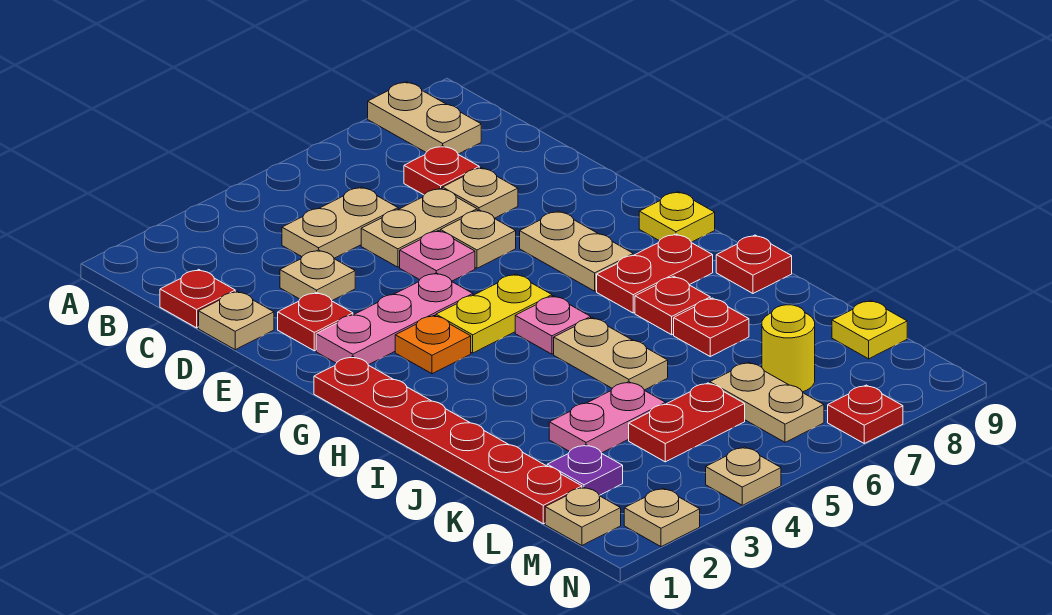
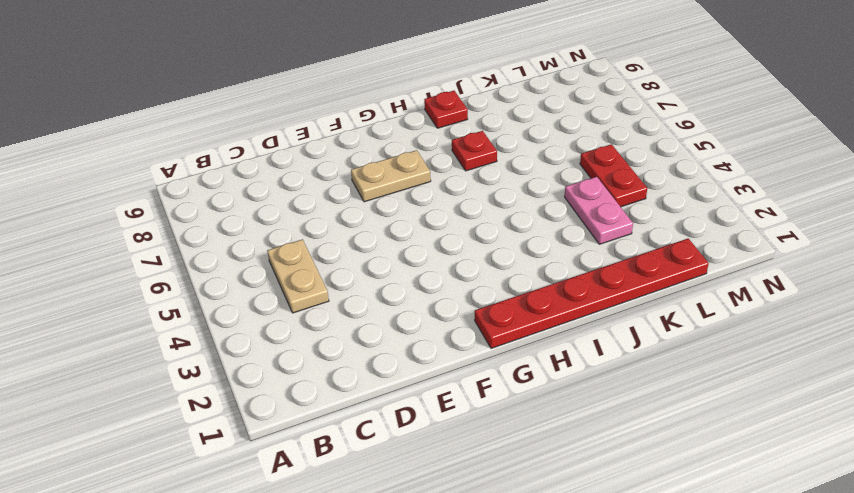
none -> tan plate A8:B8 level 1
none -> red plate C1 level 1
none -> red plate C7 level 1
none -> tan plate D1 level 1

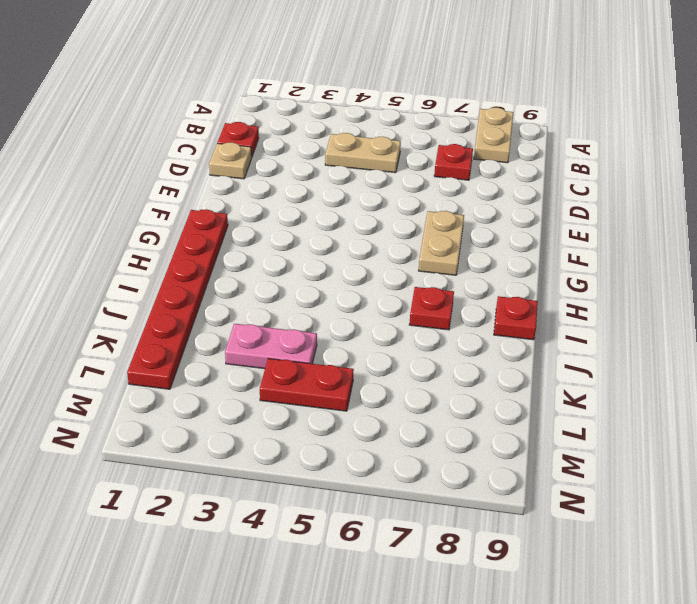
none -> tan plate D3 level 1
none -> tan plate D5:D6 level 1
none -> tan plate D7 level 1
none -> red plate E2 level 1

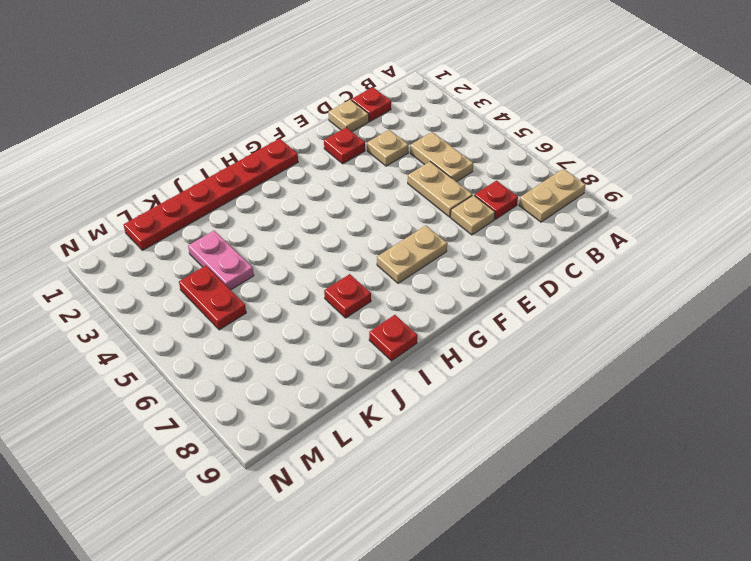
none -> pink plate E5 level 1
none -> tan plate E6 level 1
none -> pink plate F2:F4 level 1
none -> orange plate G3 level 1

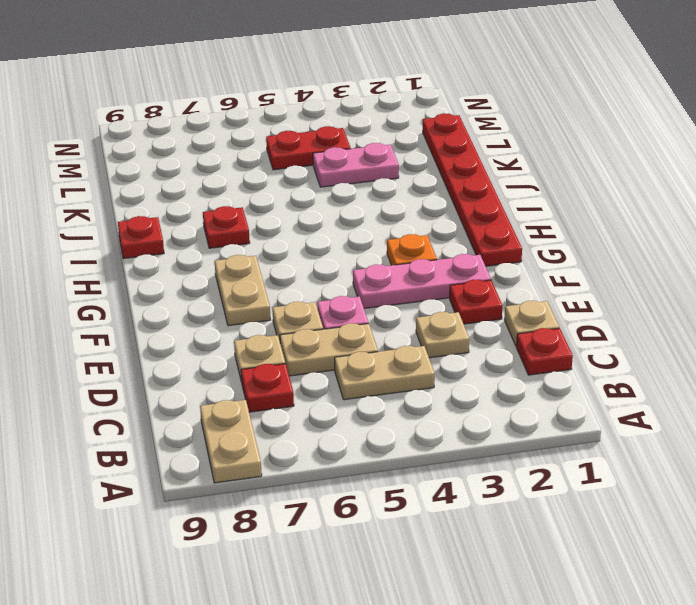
none -> yellow plate G4:G5 level 1
none -> yellow plate G9 level 1
none -> pink plate H5 level 1
none -> red plate H7:H8 level 1

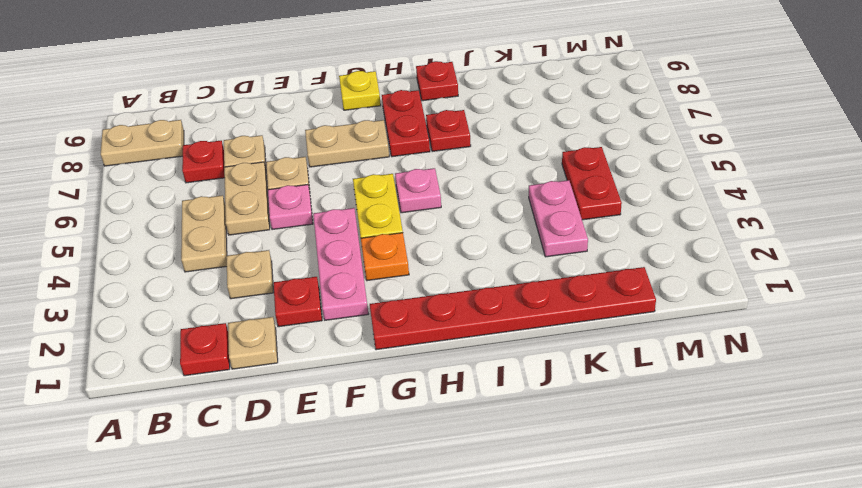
none -> tan plate I5:J5 level 1
none -> red plate J7 level 1
none -> purple plate L2 level 1
none -> tan plate L6:M6 level 1

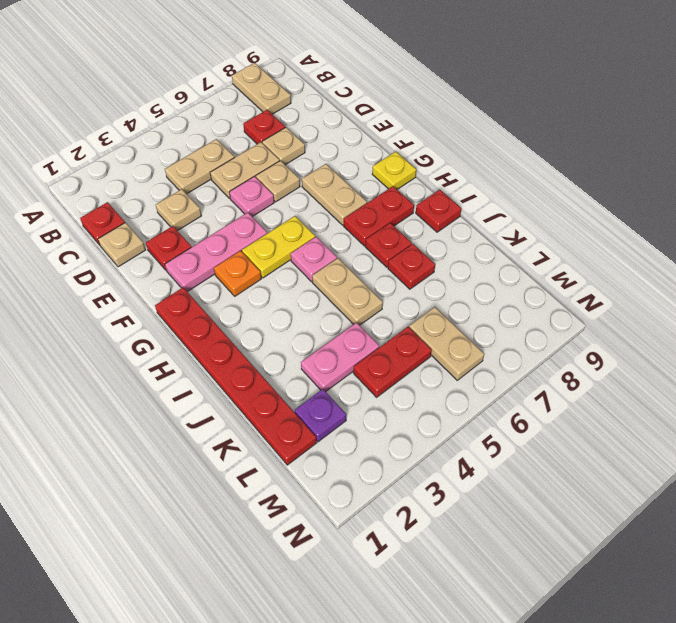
none -> yellow round brick L7 level 1
none -> yellow plate L9 level 1
none -> tan plate M1 level 1
none -> tan plate N2 level 1

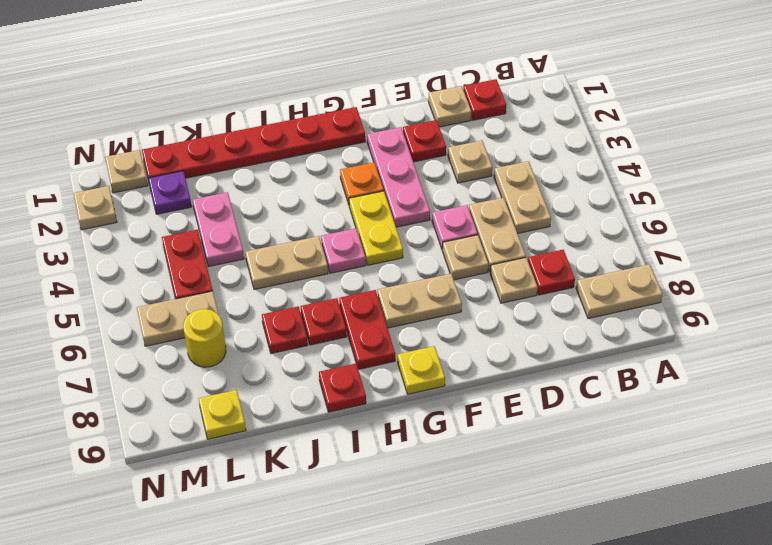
none -> tan plate N4 level 1
none -> red plate N7 level 1

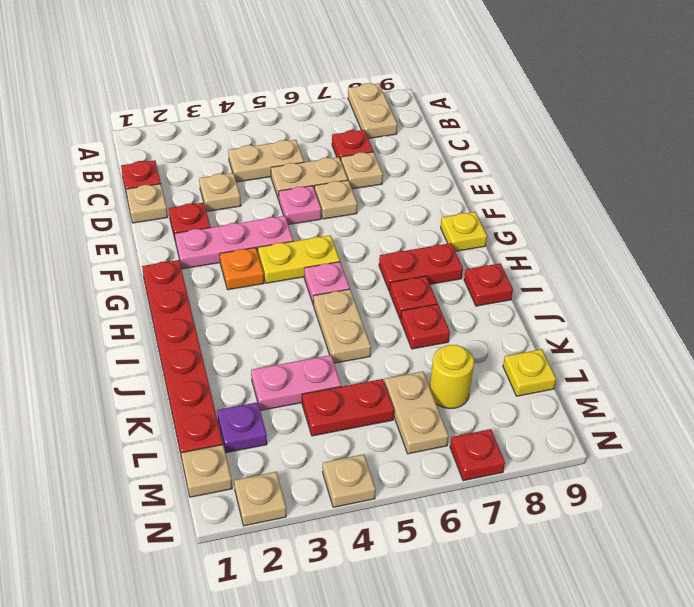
none -> tan plate F7:G7 level 1

